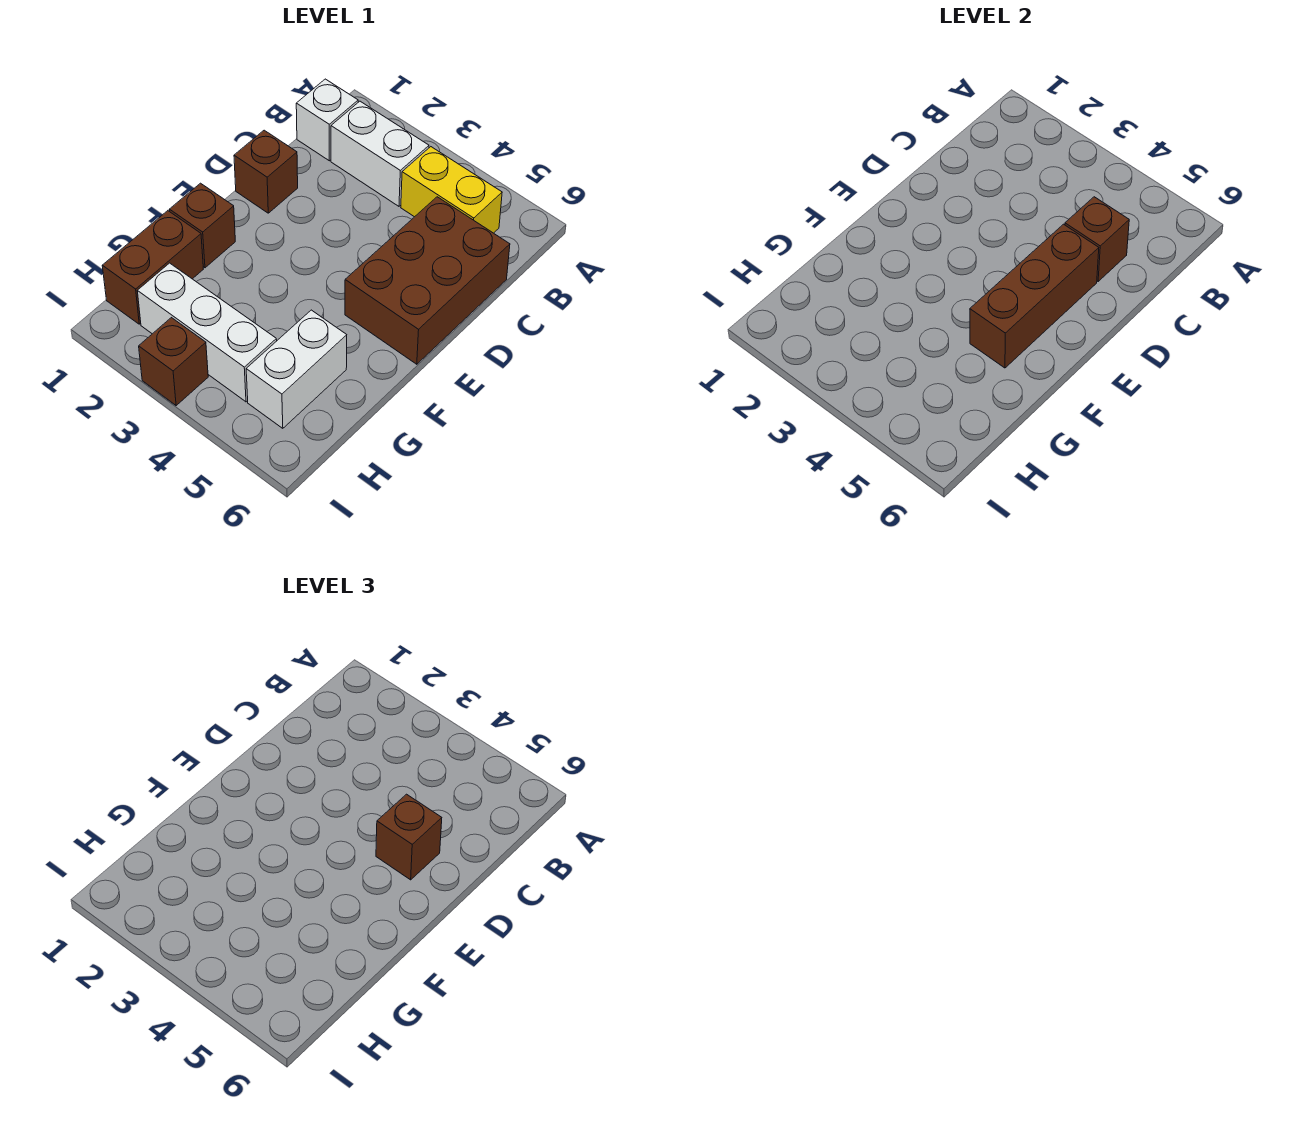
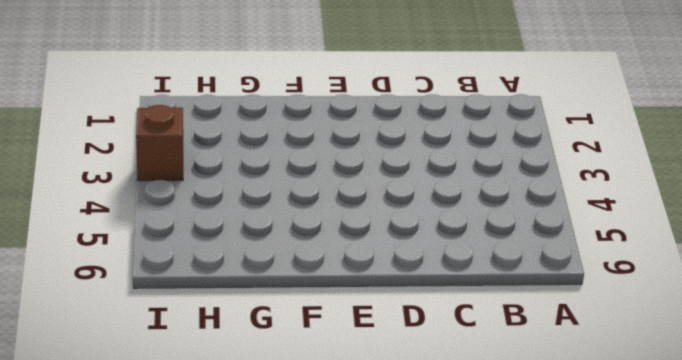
none -> white brick B1 level 1
none -> white brick B2:B3 level 1
none -> yellow brick B4:B5 level 1

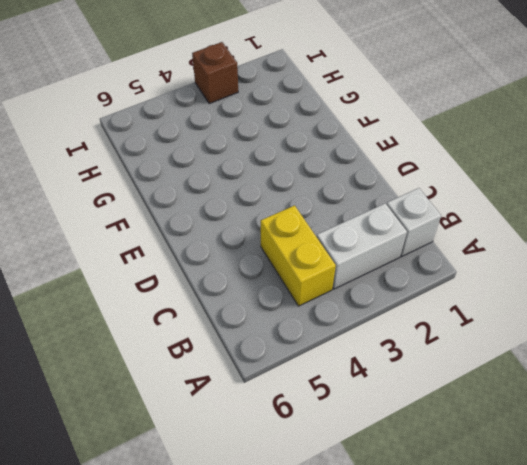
yellow brick B4:C4 level 1 -> yellow brick B4:B5 level 1
none -> brown brick C5:E6 level 1
none -> brown brick D1 level 1
none -> brown brick F1 level 1

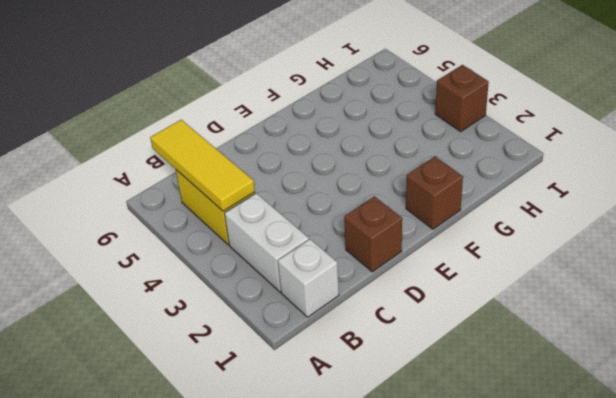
yellow tile B4:B6 level 2 -> none
none -> brown brick C5:E6 level 1
none -> brown brick G1:H1 level 1
none -> white brick G5:H5 level 1

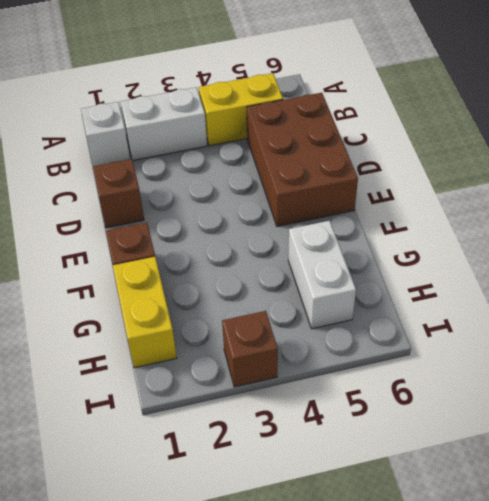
yellow brick G1:H1 level 1 -> brown brick G1:H1 level 1
none -> white brick H2:H4 level 1
none -> brown brick C5 level 2
none -> brown brick D5:F5 level 2

